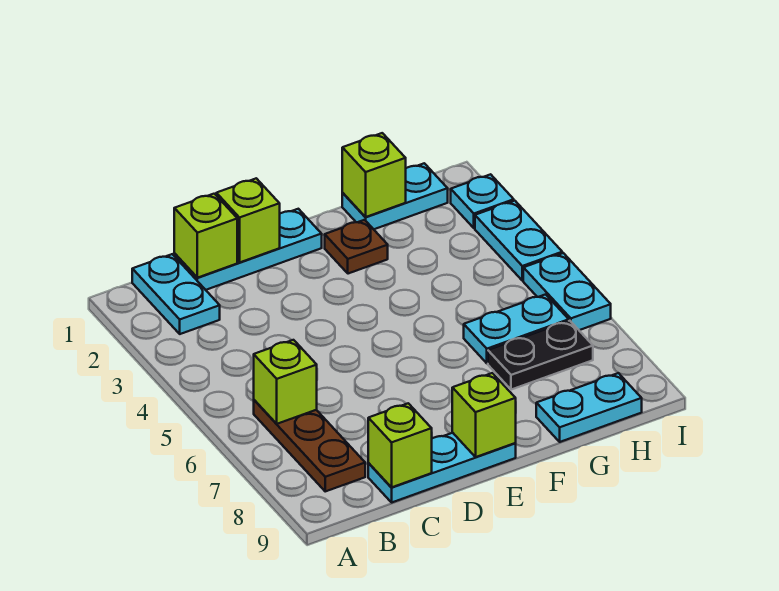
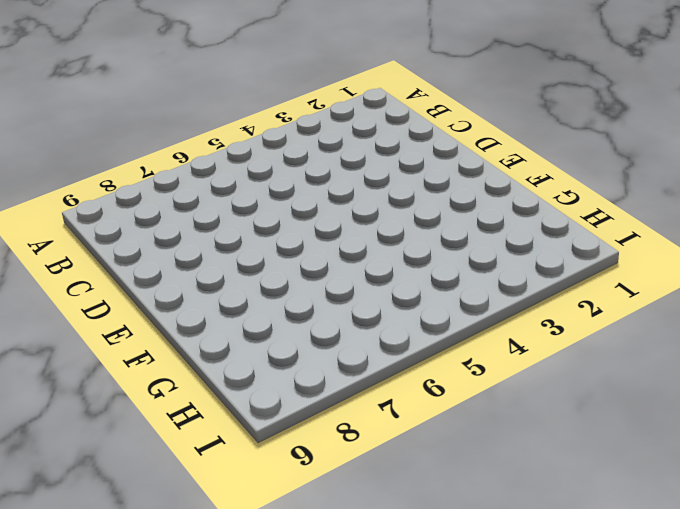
none -> cyan plate B1:B2 level 1
none -> brown plate B6:B8 level 1
none -> cyan plate C1:E1 level 1

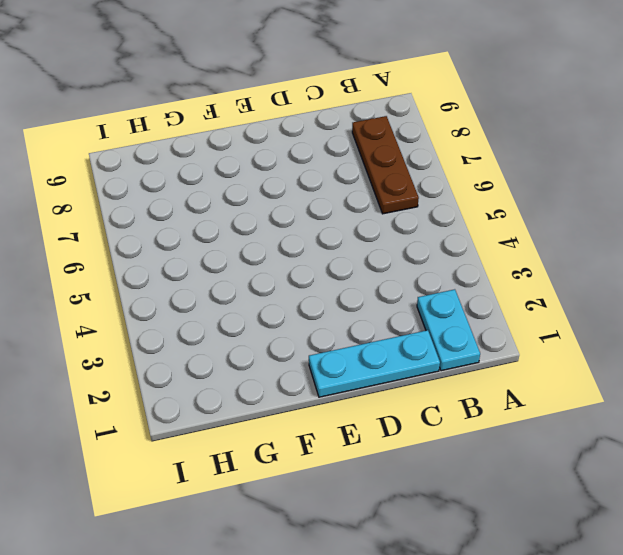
none -> cyan plate C9:E9 level 1
none -> brown plate F2 level 1
none -> cyan plate G1:H1 level 1

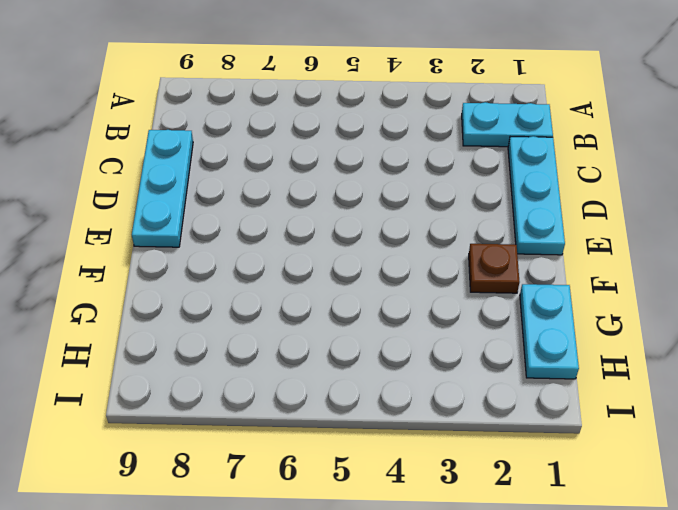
none -> brown plate B6:B8 level 1
none -> cyan plate G6:H6 level 1
none -> black plate G7:H7 level 1

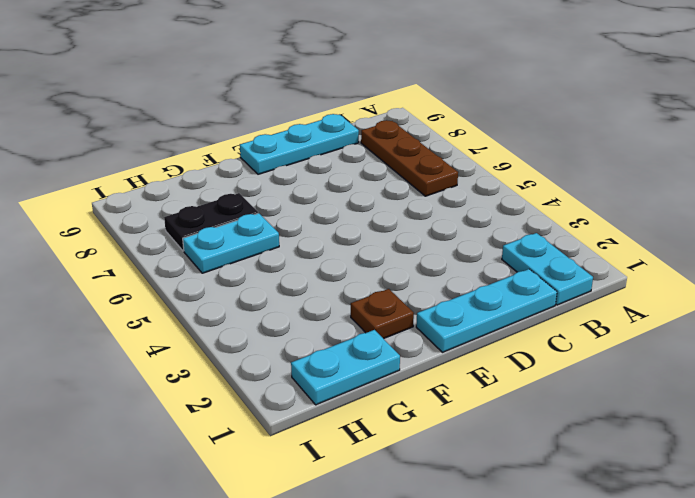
none -> cyan plate G9:H9 level 1
none -> cyan plate I2 level 1
none -> cyan plate I3:I4 level 1

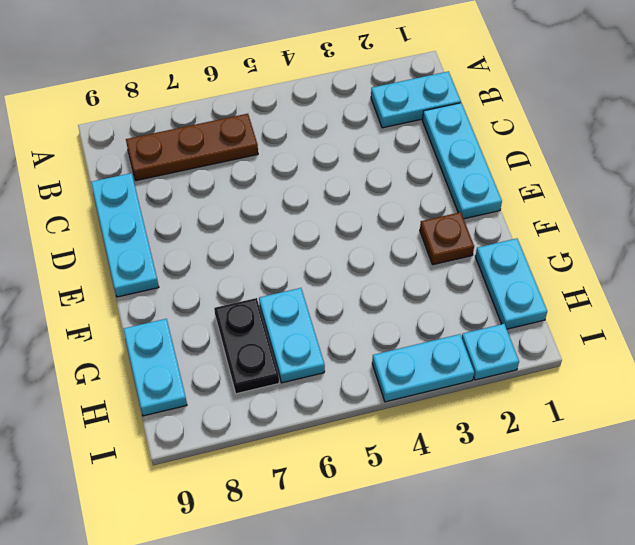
none -> cyan plate I5:I6 level 1
none -> lime brick B6 level 2
none -> lime brick C1 level 2

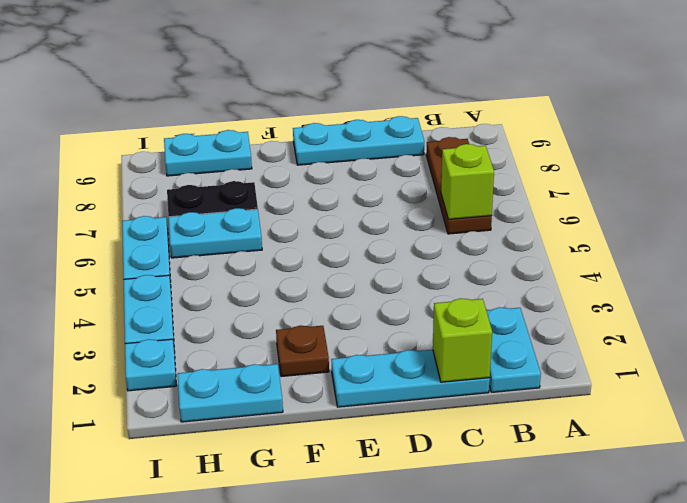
none -> lime brick C9 level 2
none -> lime brick D1 level 2
none -> lime brick E9 level 2

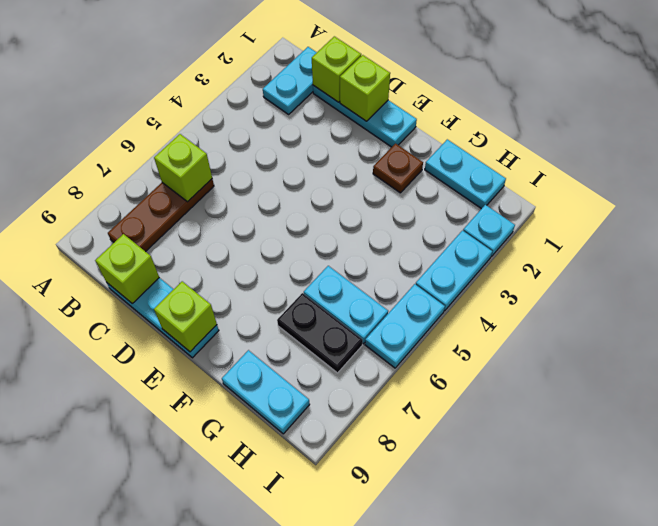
none -> lime brick G1 level 2

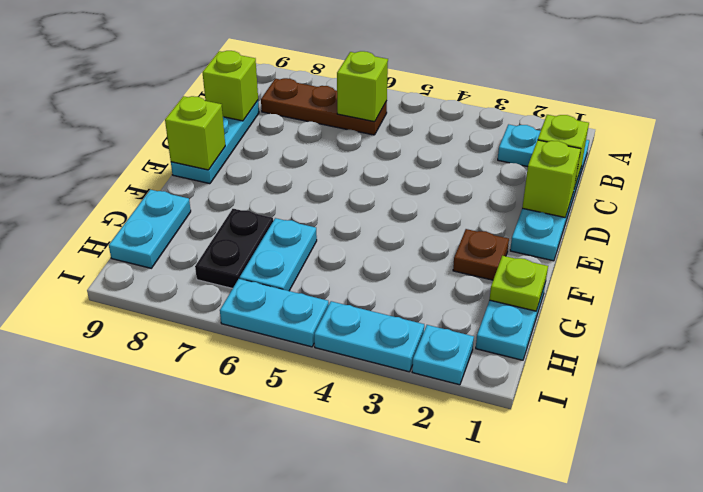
lime plate G1 level 2 -> lime brick G1 level 2

